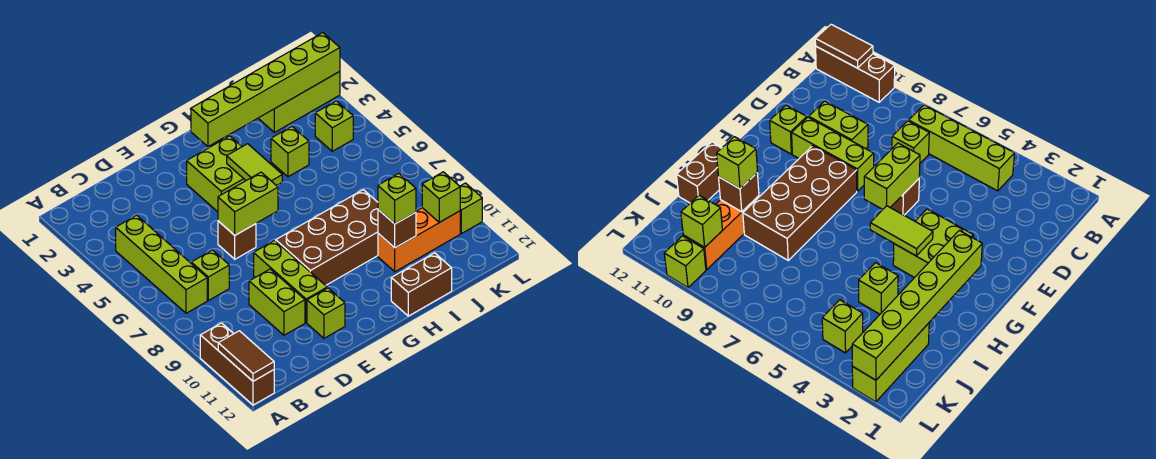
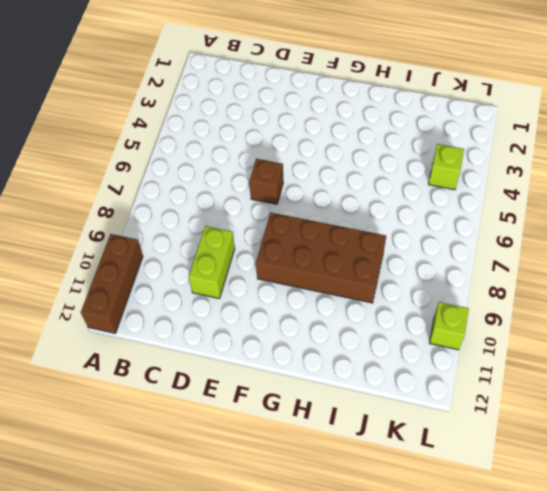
none -> lime brick B4:B7 level 1
none -> lime brick C7 level 1
none -> lime brick E8:E10 level 1

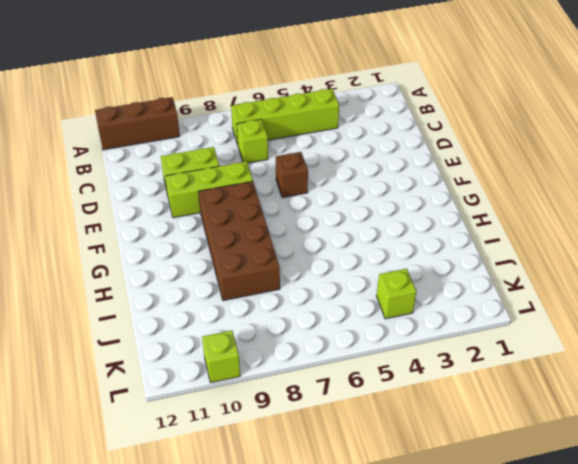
none -> lime brick E11 level 1
none -> lime brick F3:G4 level 1
none -> brown brick H12:I12 level 1

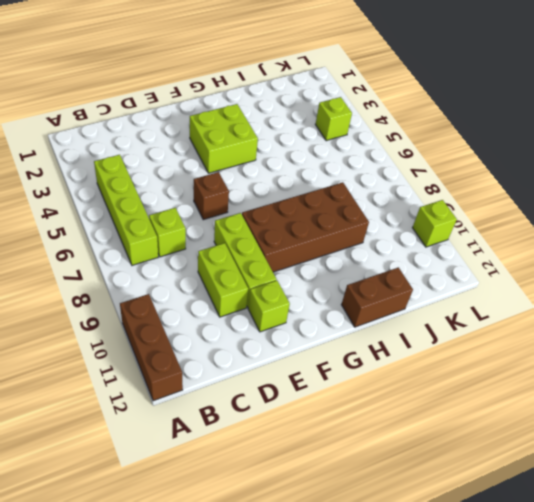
none -> lime brick I4 level 1
none -> orange brick I10:K10 level 1
none -> lime brick J2:L2 level 1

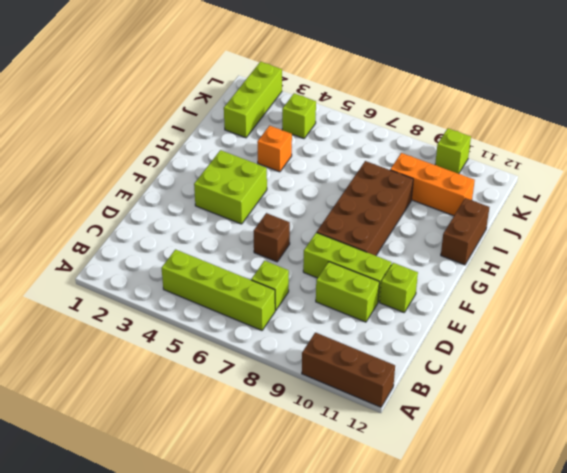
orange brick I4 level 1 -> lime brick I4 level 1
orange brick J9:J11 level 1 -> orange brick I10:K10 level 1
none -> brown tile A11:A12 level 2
none -> lime brick E6:F6 level 2
none -> lime brick G2:L2 level 2

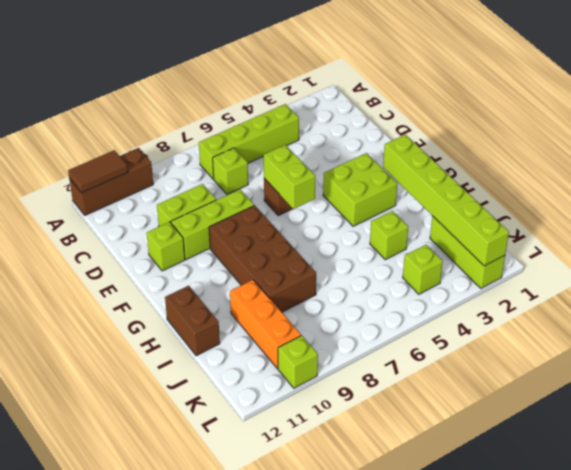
none -> lime tile G4:G5 level 2
none -> brown brick I10 level 2
none -> lime brick K10 level 2

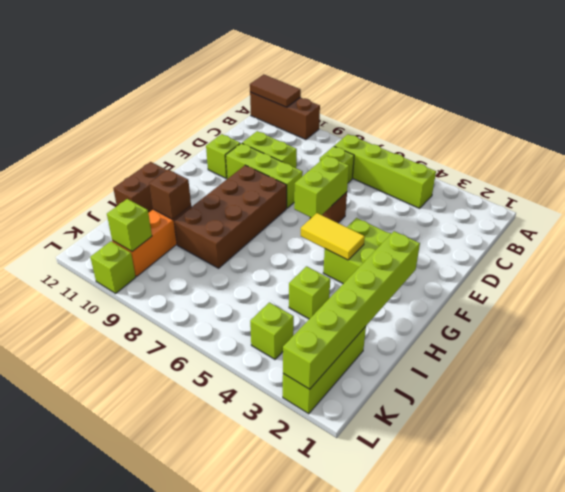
yellow tile G4:G5 level 2 -> lime tile G4:G5 level 2
none -> lime brick I10 level 3

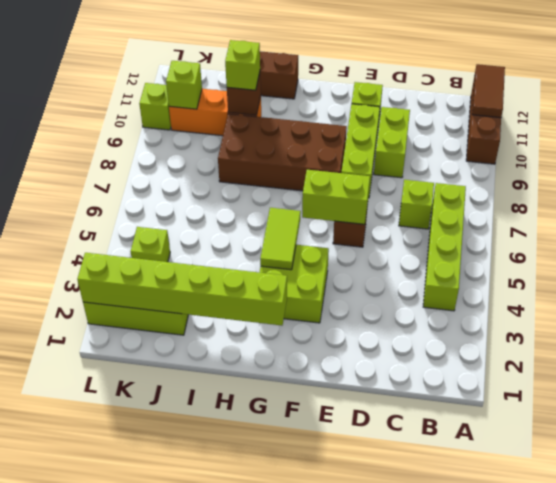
none -> lime brick I4 level 1

